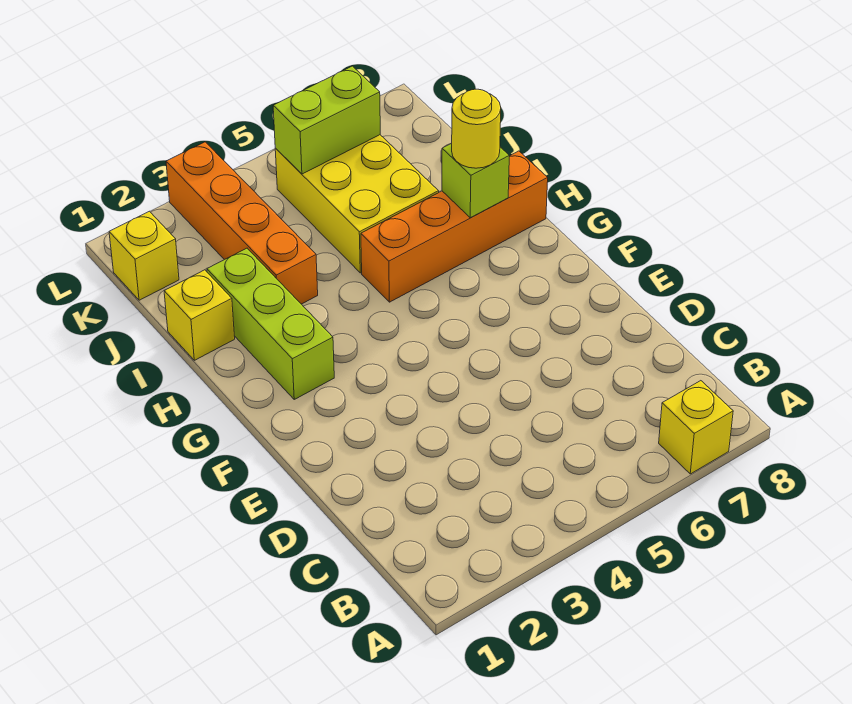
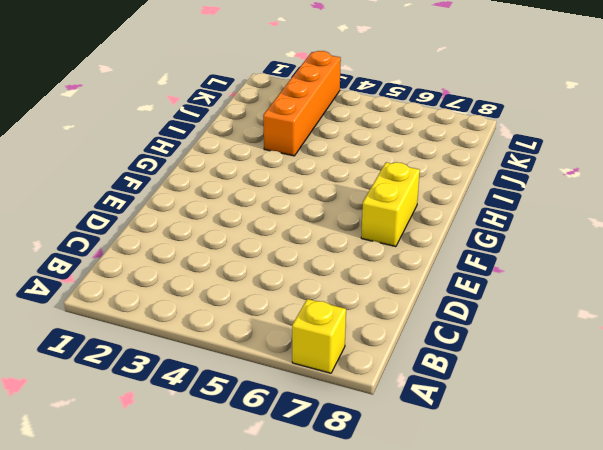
yellow brick F7:G7 level 1 -> none
none -> lime brick G2:I2 level 1
none -> orange brick H5:H8 level 1

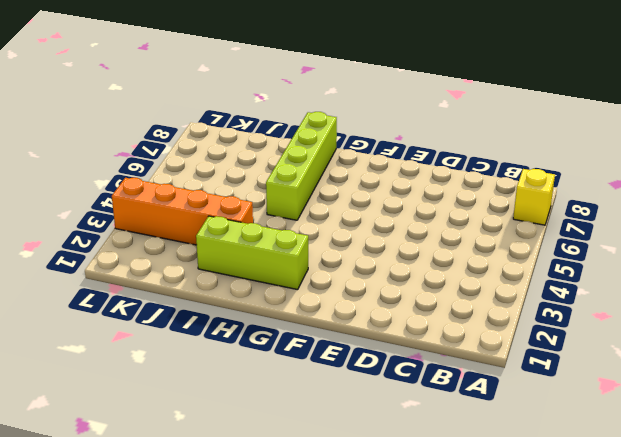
lime brick H5:H8 level 1 -> orange brick H5:H8 level 1
none -> yellow brick I1 level 1
none -> yellow brick I5:K6 level 1

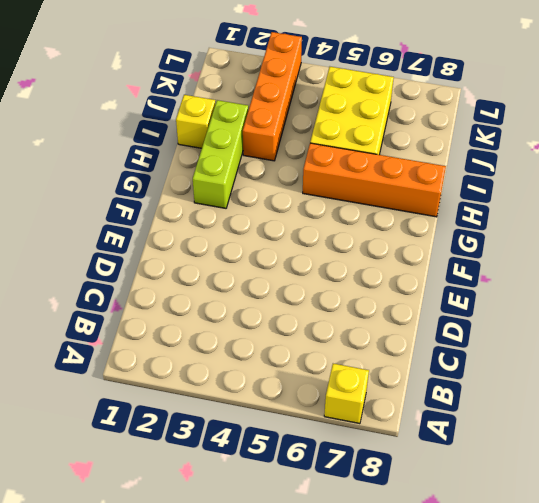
none -> yellow brick K1 level 1
none -> lime brick H7 level 2

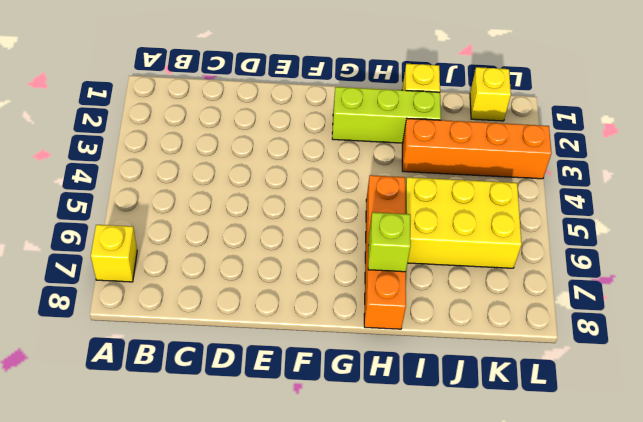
none -> lime brick K5:K6 level 2
none -> yellow round brick H7 level 3

